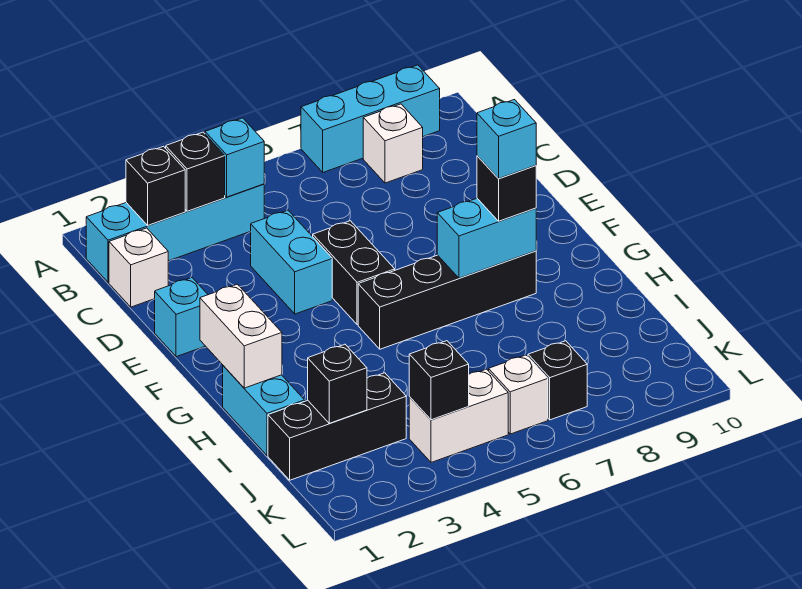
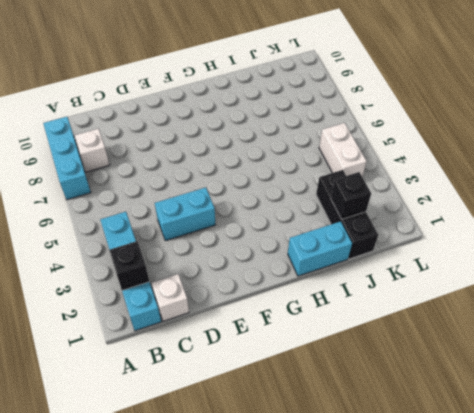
none -> cyan brick E1 level 1
none -> black brick E5:F5 level 1
none -> black brick G5:G8 level 1

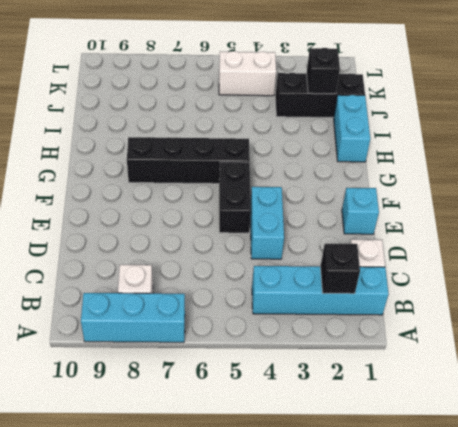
none -> white brick K6 level 1
none -> black brick K7 level 1
none -> black brick B3 level 2

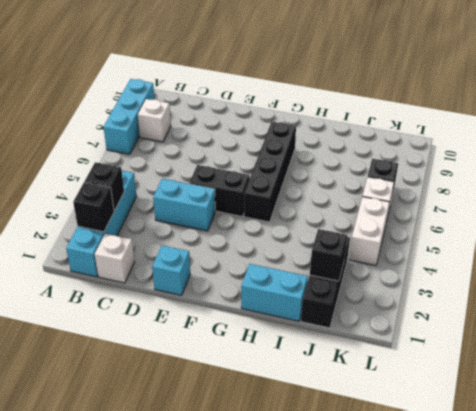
none -> cyan brick B4 level 2
none -> white brick G1:H1 level 2
none -> cyan brick G7:G8 level 2

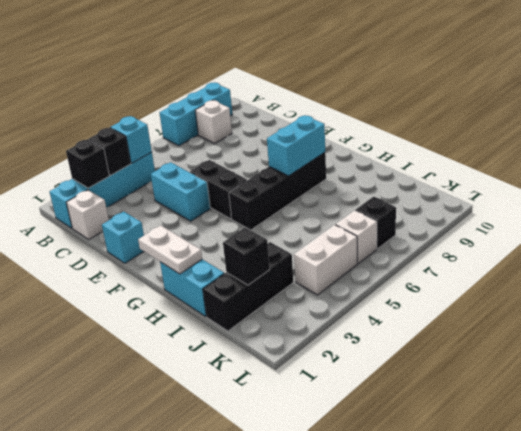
white plate G1:H1 level 2 -> white brick G1:H1 level 2
none -> black brick K4 level 2
none -> black brick G8 level 3
none -> cyan brick G8 level 4

